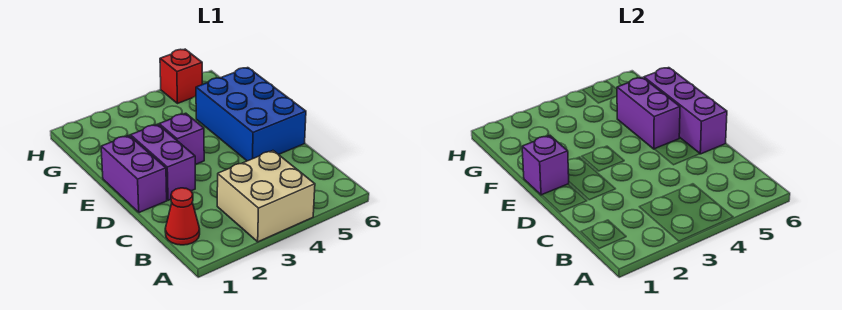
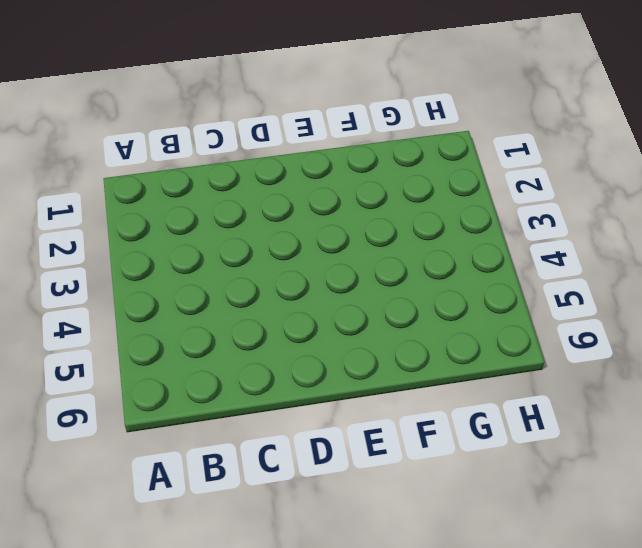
none -> tan brick A3:B4 level 1
none -> red cone B1 level 1

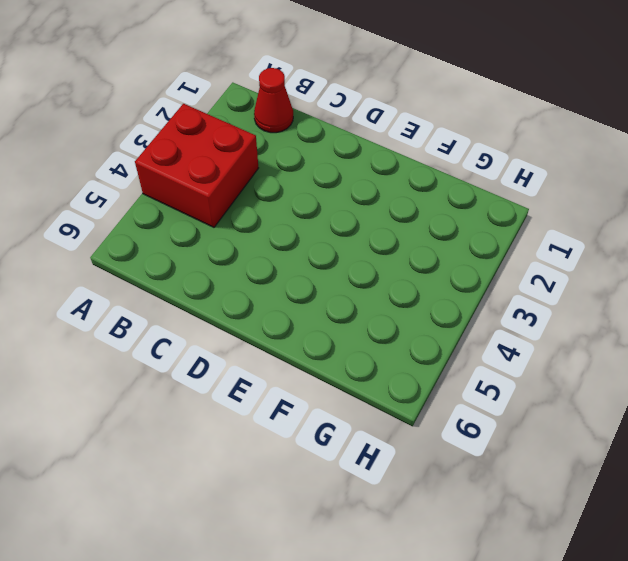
red brick A3:B4 level 1 -> tan brick A3:B4 level 1
none -> purple brick D1:E1 level 1
none -> purple brick D2:E2 level 1

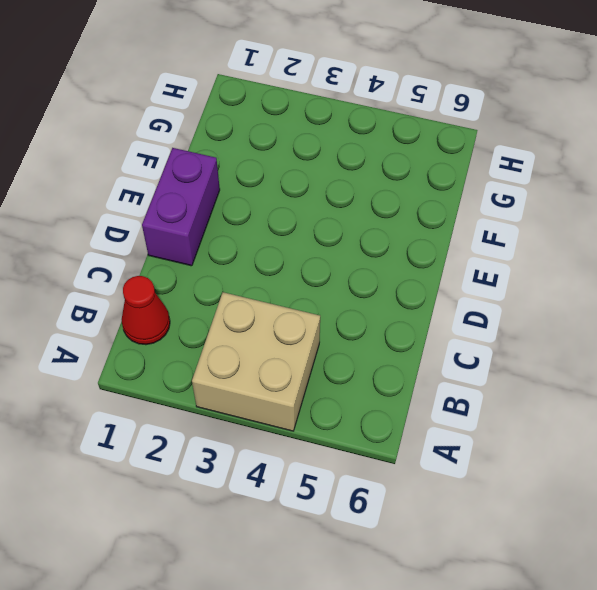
none -> purple brick D2:E2 level 1
none -> blue brick D5:F6 level 1

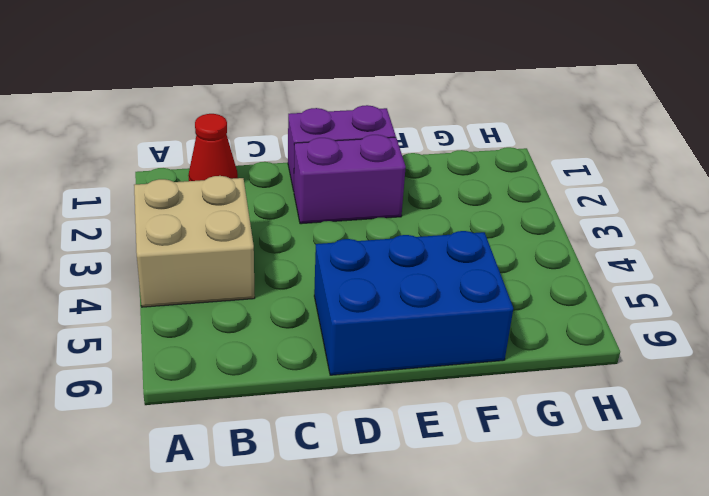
none -> purple brick E3 level 1
none -> red brick H5 level 1

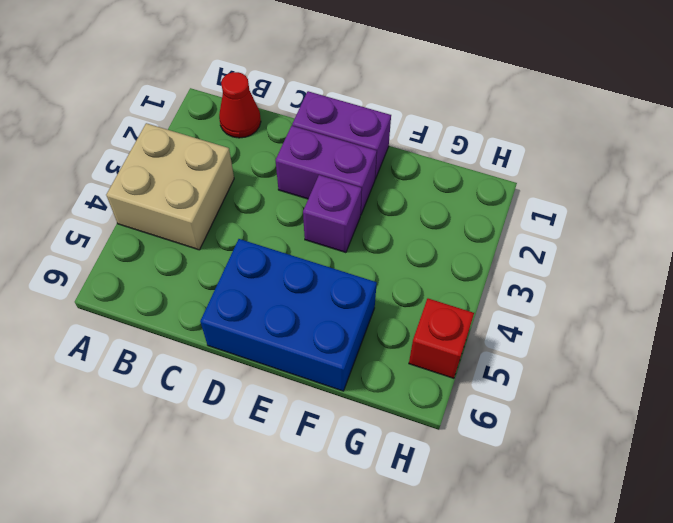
none -> purple brick D6:F6 level 2
none -> purple brick E1 level 2

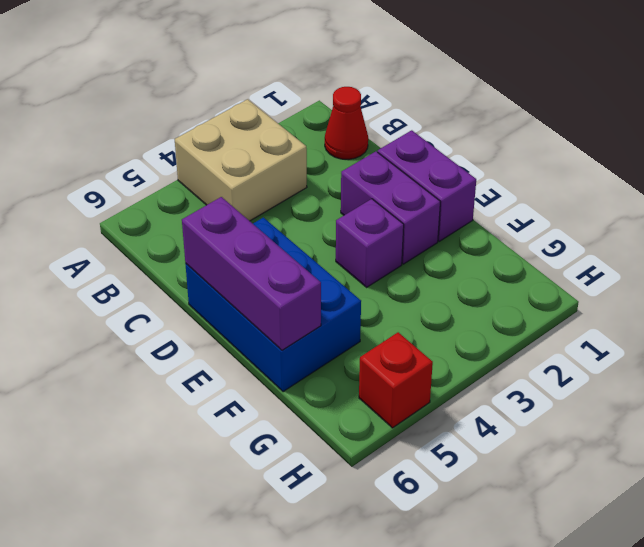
none -> purple brick E1 level 2
none -> purple brick E5:F5 level 2

